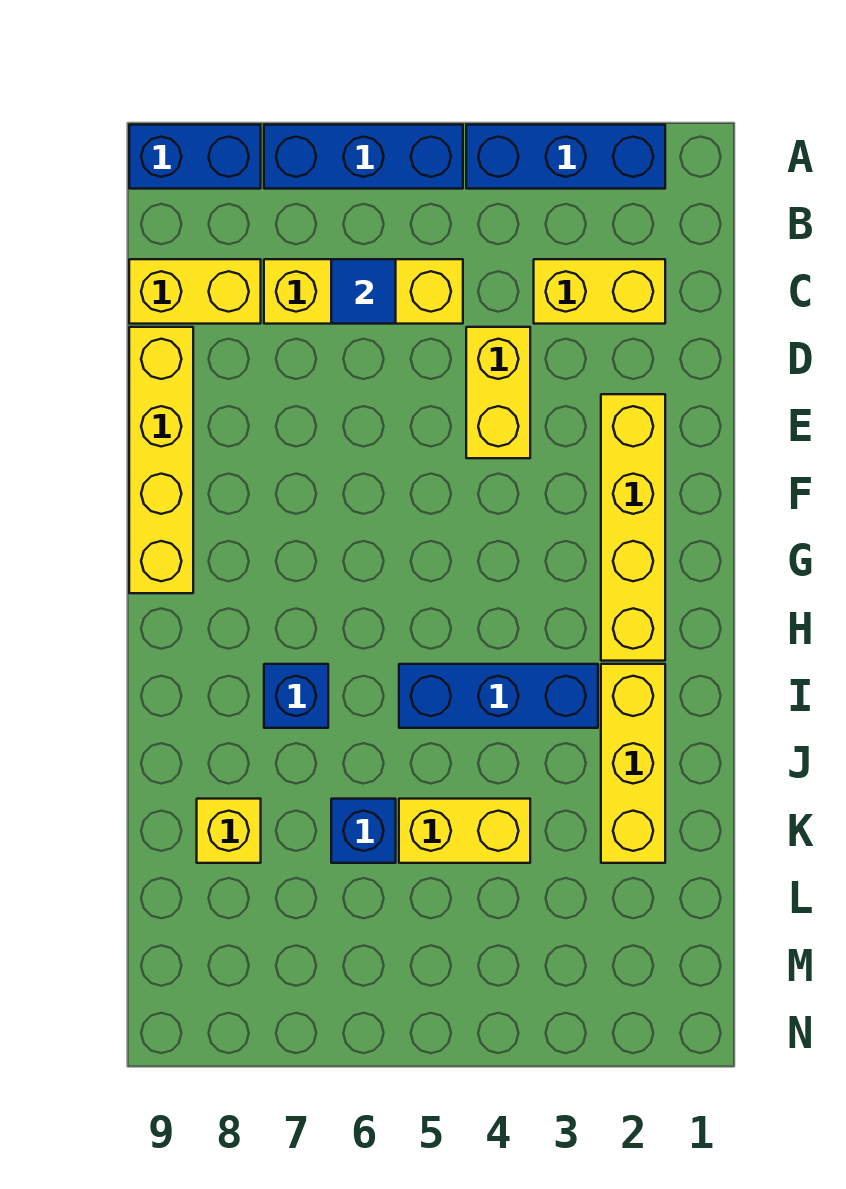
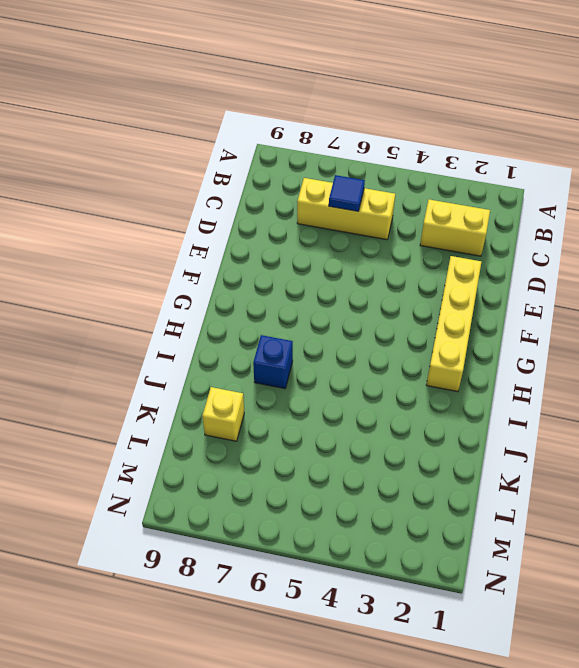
none -> blue brick A2:A4 level 1
none -> blue brick A5:A7 level 1
none -> blue brick A8:A9 level 1

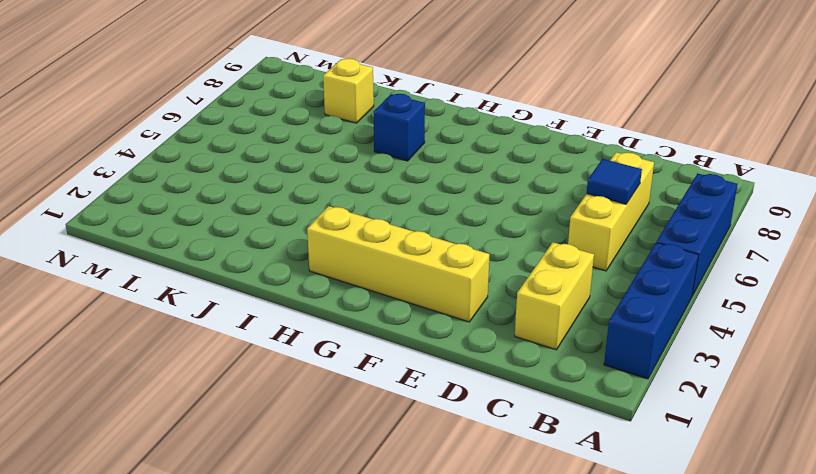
none -> blue brick A8:A9 level 1
none -> yellow brick C8:C9 level 1
none -> yellow brick D4:E4 level 1

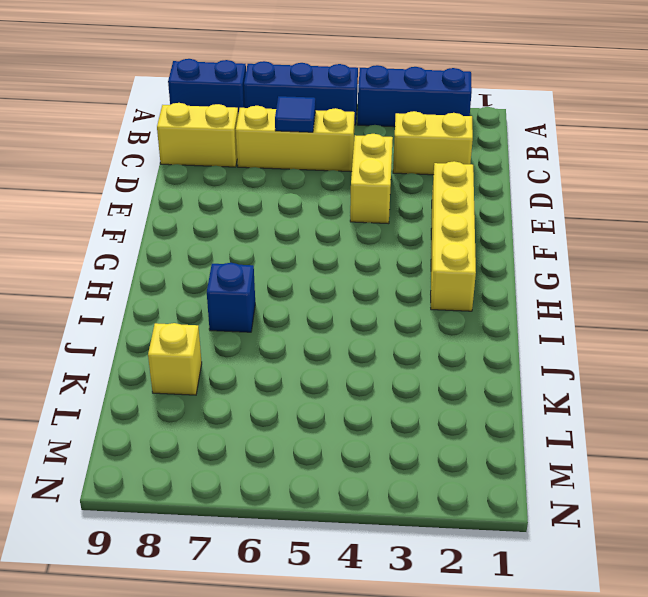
none -> yellow brick D9:G9 level 1
none -> yellow brick I2:K2 level 1
none -> blue brick I3:I5 level 1

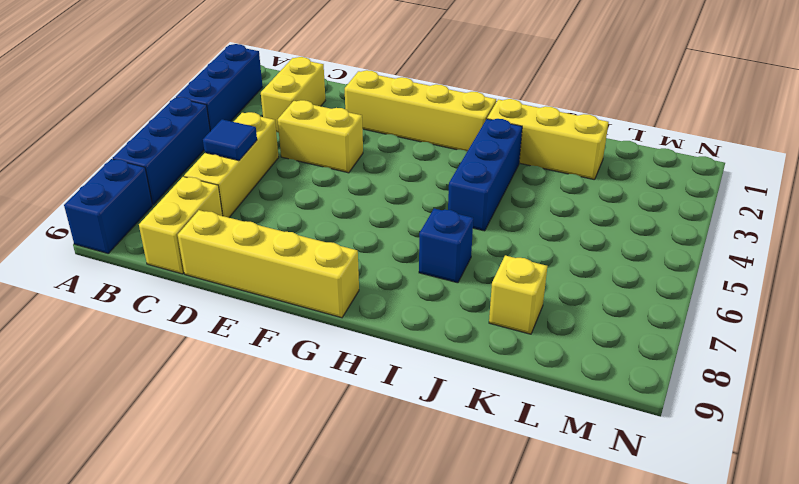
none -> yellow brick K4:K5 level 1
none -> blue brick K6 level 1

